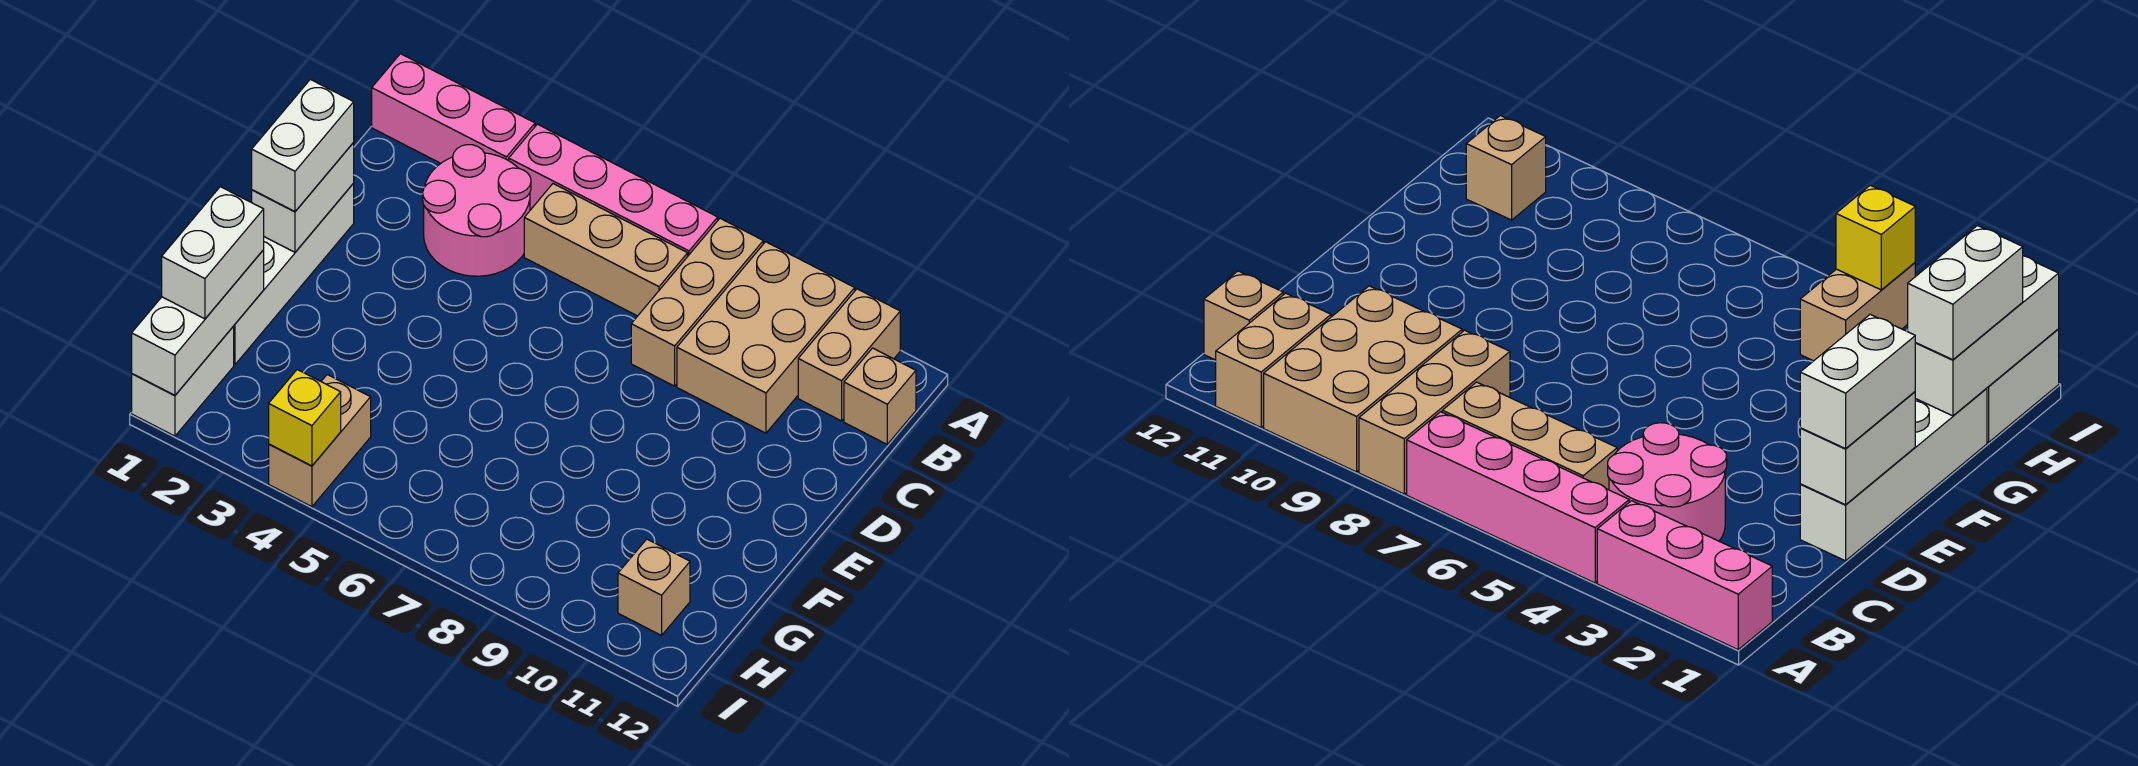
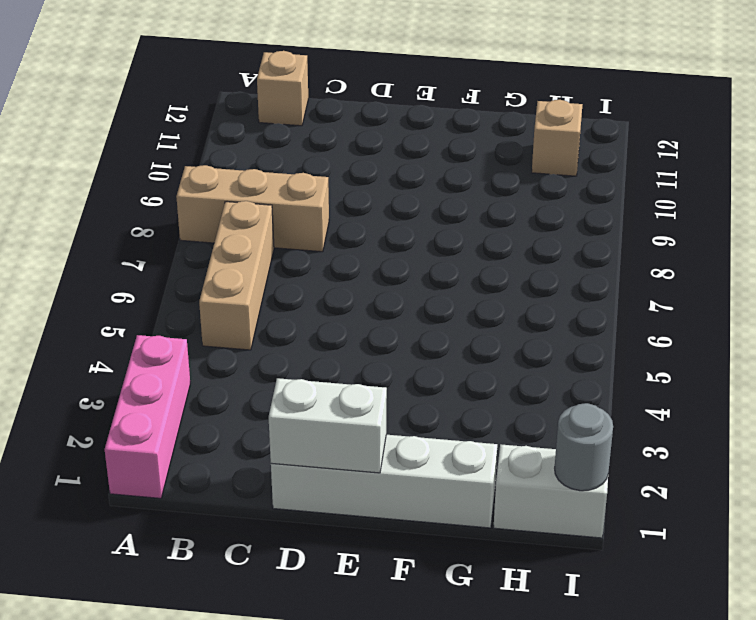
grey round brick I1 level 2 -> white brick G1:I1 level 2
none -> pink brick A4:A7 level 1
none -> tan brick A9:C10 level 1
none -> tan brick A11:B11 level 1

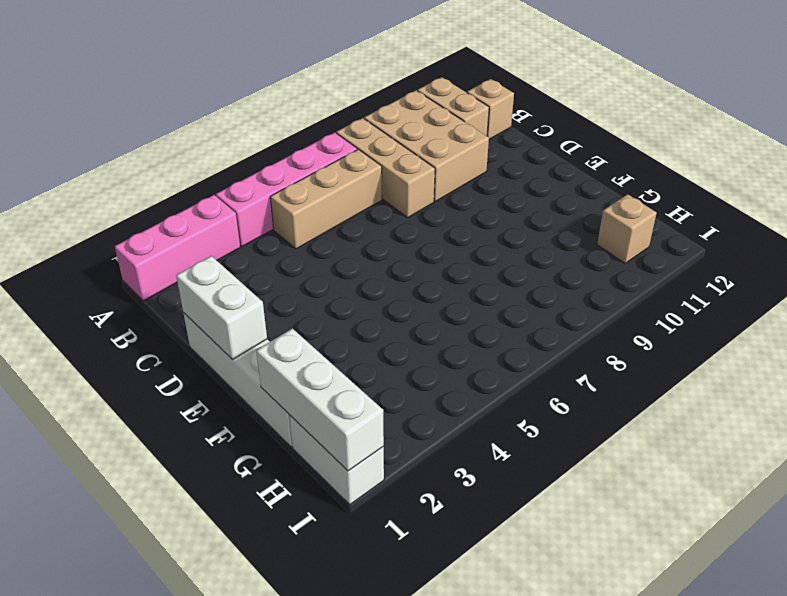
none -> pink round brick B3:C4 level 1
none -> tan brick H4:I4 level 1
none -> yellow brick I4 level 2

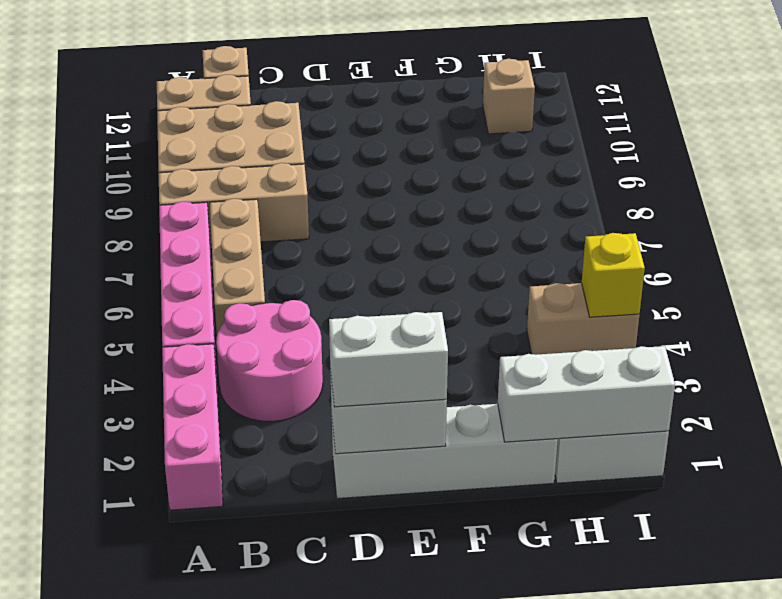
none -> white brick G1:H1 level 3

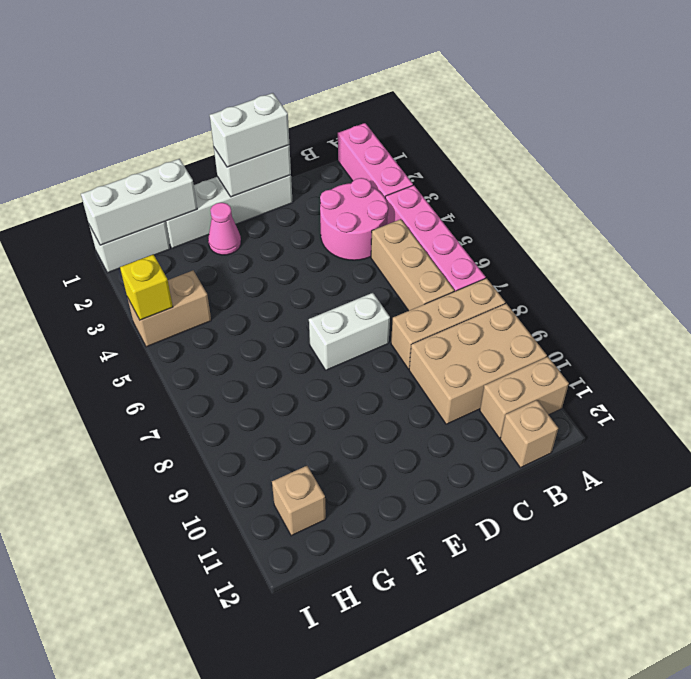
white brick D7:E7 level 1 -> white brick G1:H1 level 3
pink cone F2 level 1 -> none

